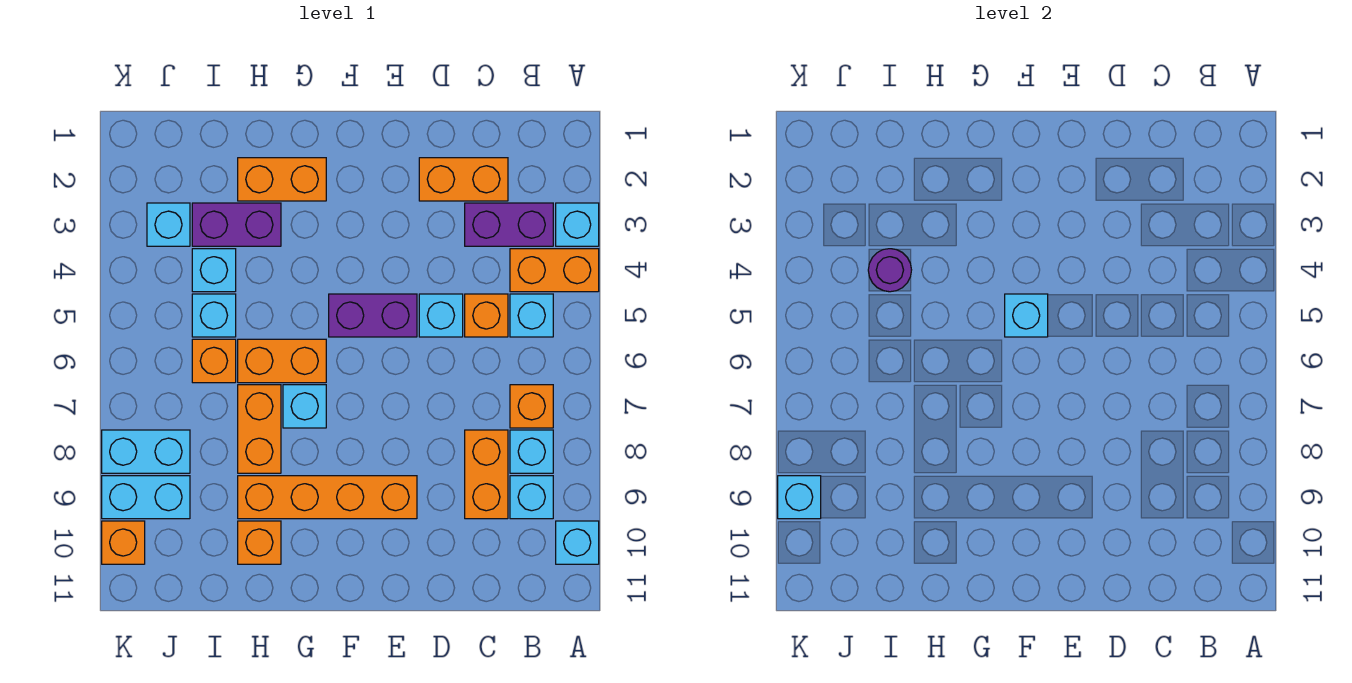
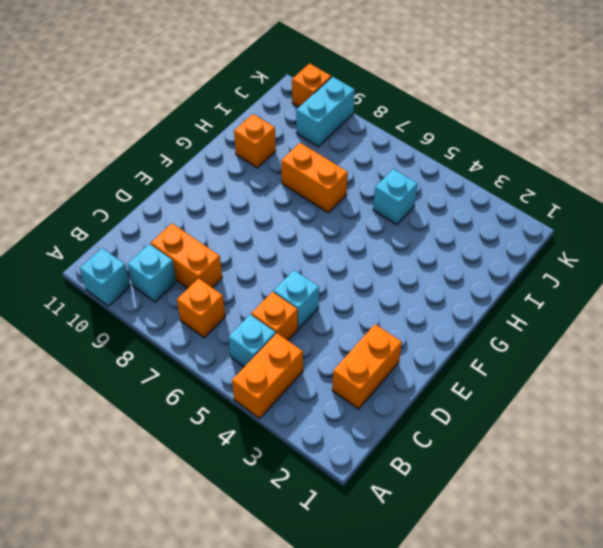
none -> cyan brick A3 level 1
none -> purple brick B3:C3 level 1
none -> cyan brick B8 level 1
none -> purple brick E5:F5 level 1

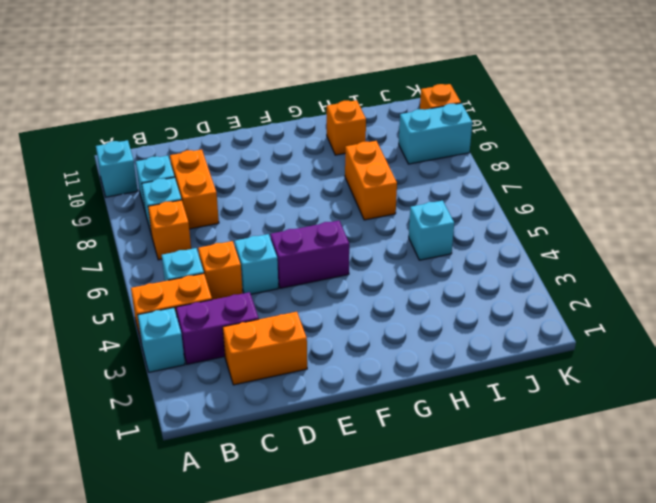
none -> orange brick E9:H9 level 1
none -> orange brick G2:H2 level 1
none -> orange brick G6:H6 level 1
none -> cyan brick G7 level 1

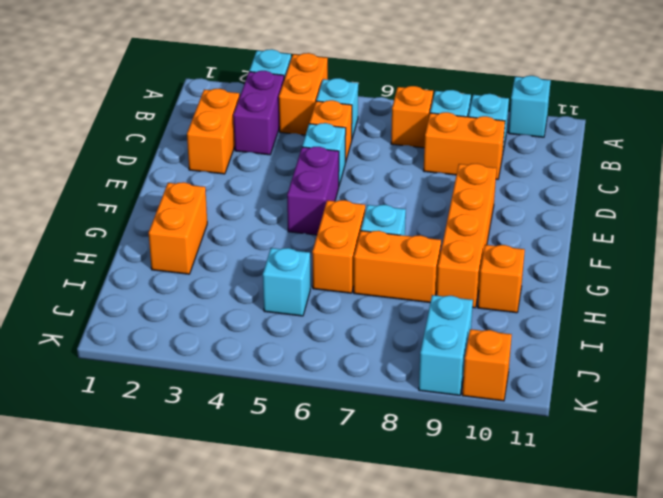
none -> purple brick H3:I3 level 1
none -> cyan brick I4 level 1
none -> orange brick I6 level 1
none -> cyan brick J3 level 1

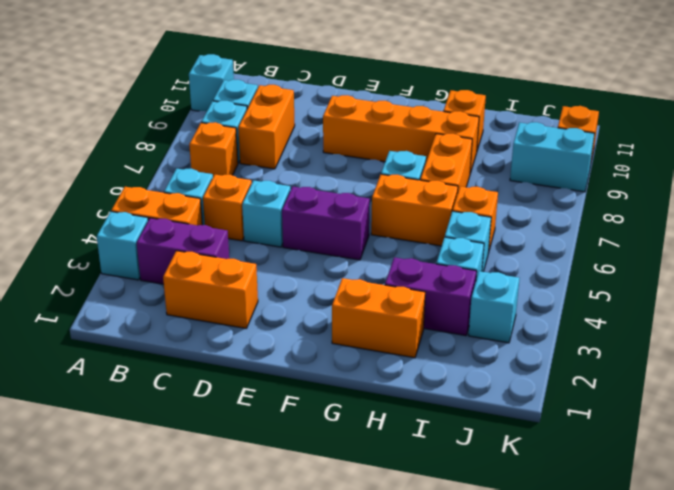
none -> cyan brick J8:K8 level 1
none -> cyan brick F5 level 2
none -> purple round brick I4 level 2
none -> cyan brick K9 level 2

